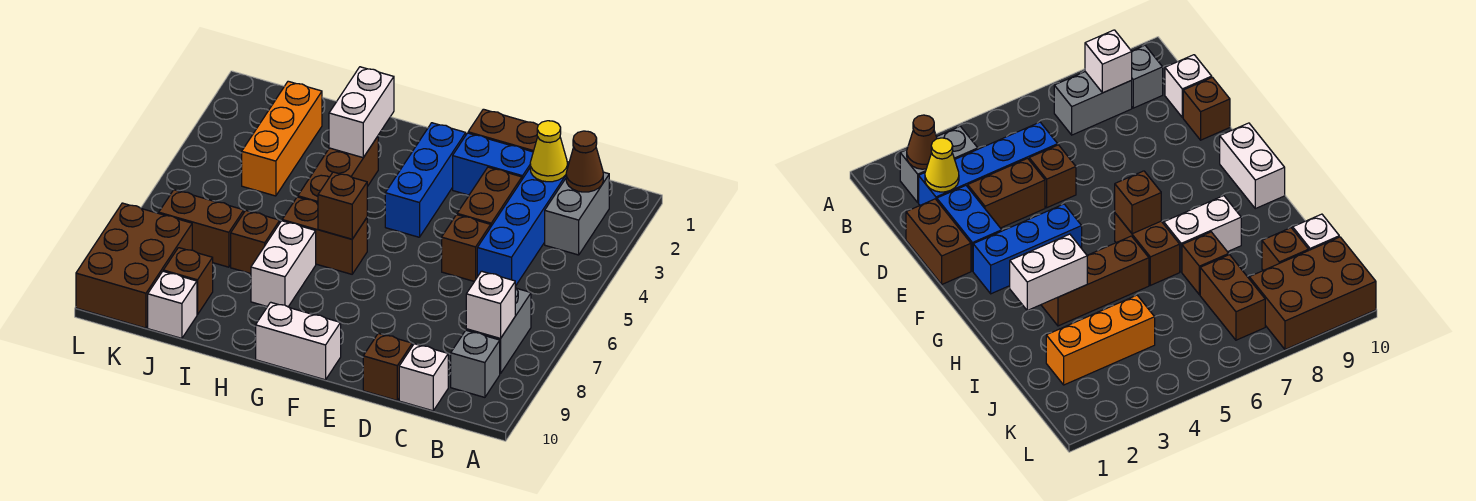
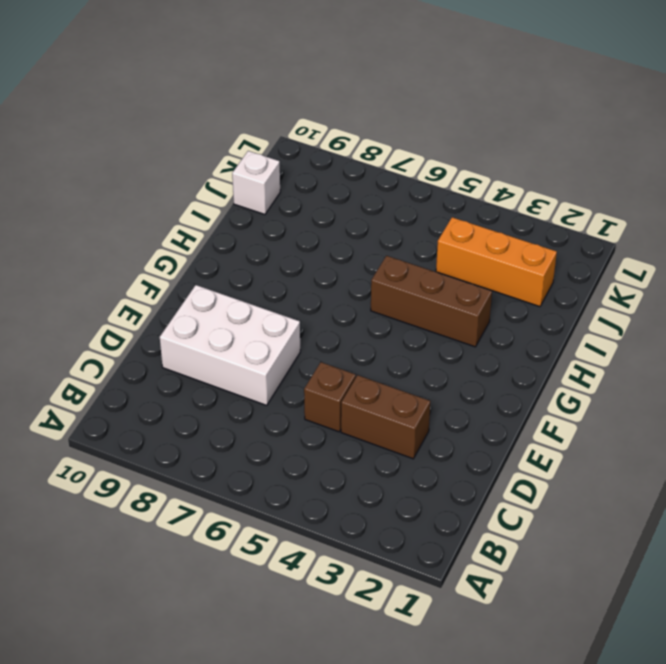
white brick D7:E9 level 1 -> none
none -> grey brick B2:B3 level 1
none -> grey brick B7:B8 level 1
none -> grey brick B9 level 1

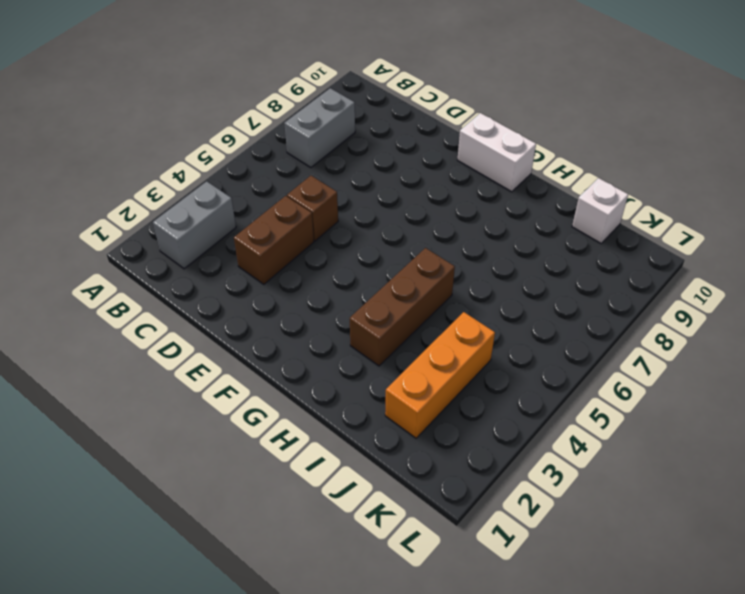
none -> grey brick B9 level 1
none -> blue brick C2:C5 level 1
none -> white brick C10 level 1

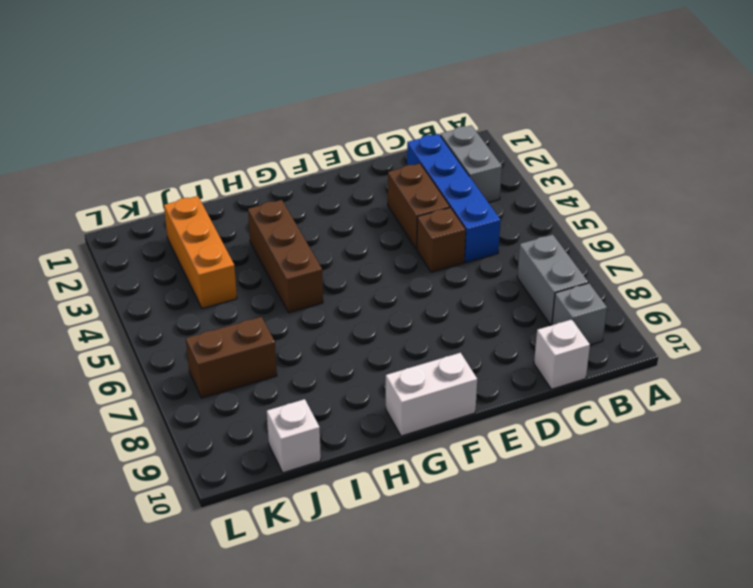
none -> brown brick D1:E1 level 1
none -> blue brick D2:E2 level 1
none -> brown brick D10 level 1

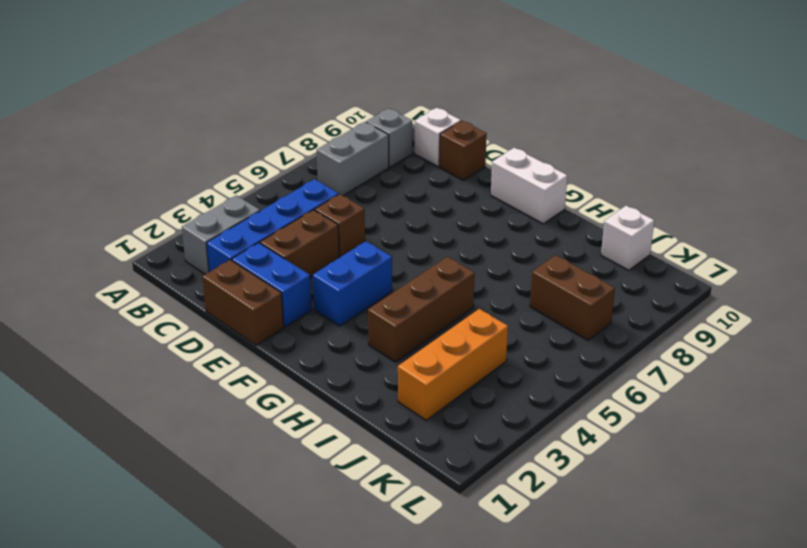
blue brick F3:F4 level 1 -> blue brick F2:F4 level 1
none -> brown brick G6:H6 level 1
none -> white brick H7:H8 level 1
none -> brown brick I7 level 1

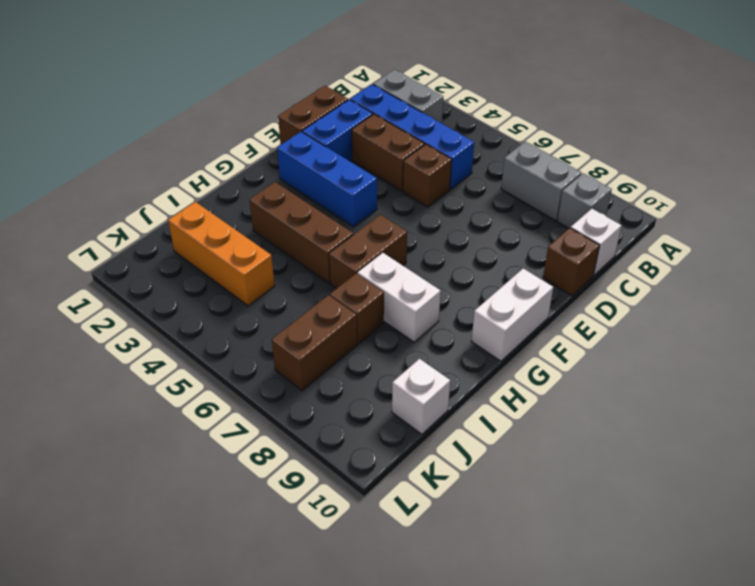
none -> brown brick J9 level 1
none -> brown brick K8:L10 level 1
none -> brown cone B2 level 2

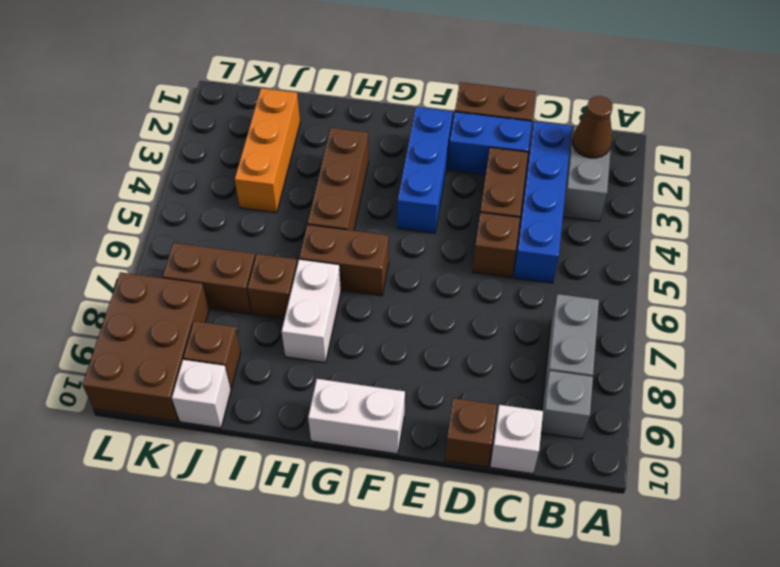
none -> white brick B8 level 2
none -> yellow cone C2 level 2
none -> brown brick G6 level 2

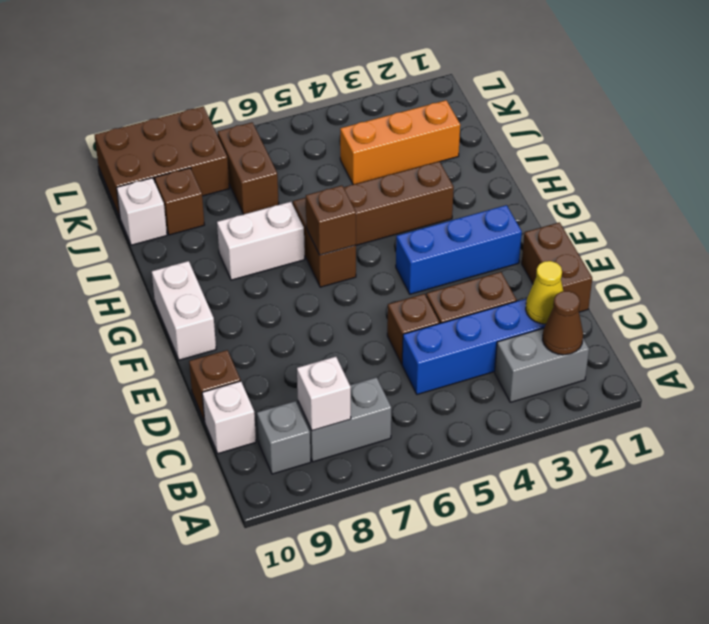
none -> blue brick D2:E2 level 1
none -> brown brick I7 level 1
none -> white brick H2:H3 level 2

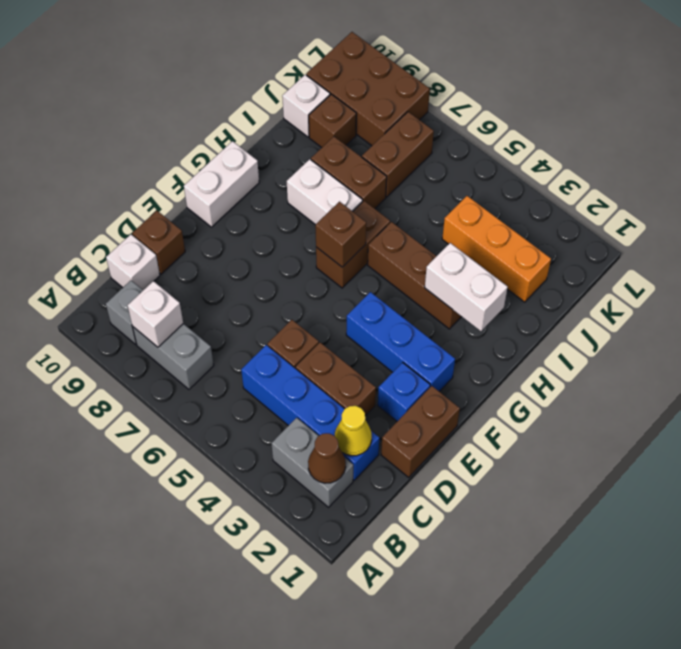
blue brick E2 level 1 -> blue brick D2:E2 level 1
brown brick I7:I8 level 1 -> brown brick I7 level 1

